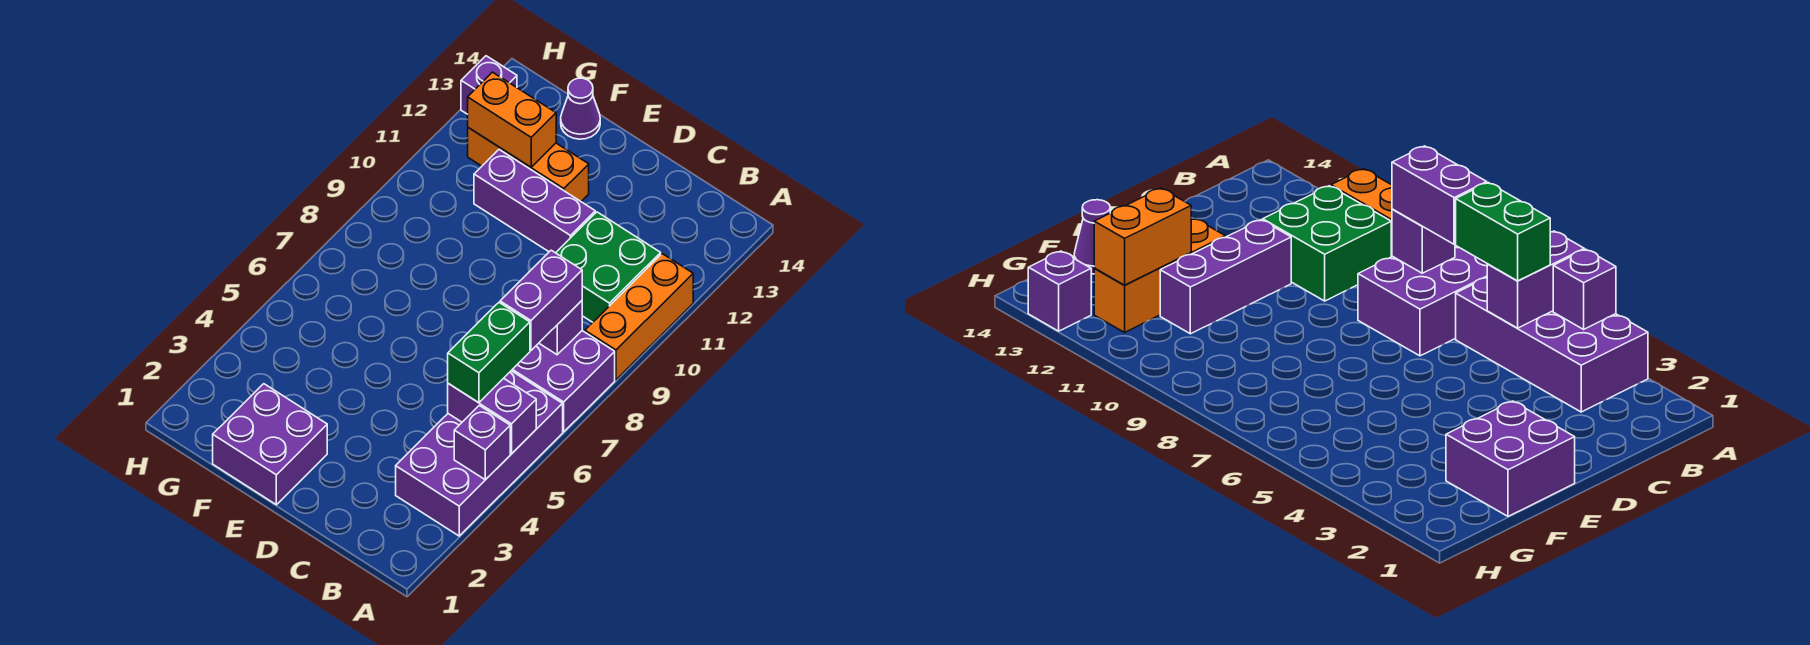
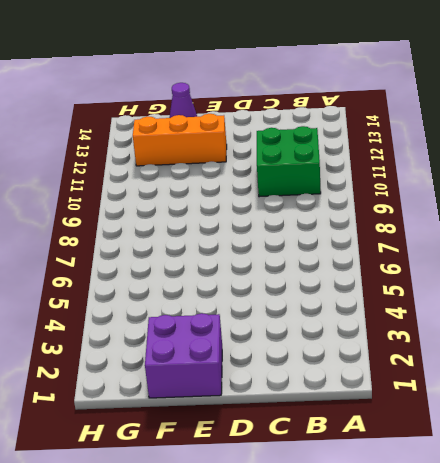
none -> purple brick A3:B6 level 1
none -> purple brick A7:C8 level 1
none -> orange brick A9:A11 level 1

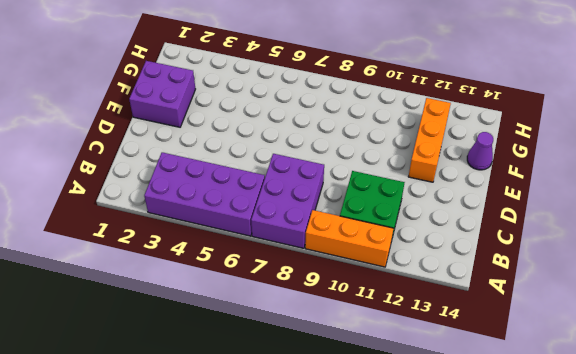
none -> purple brick D11:F11 level 1
none -> purple brick H13 level 1
none -> purple brick A4 level 2

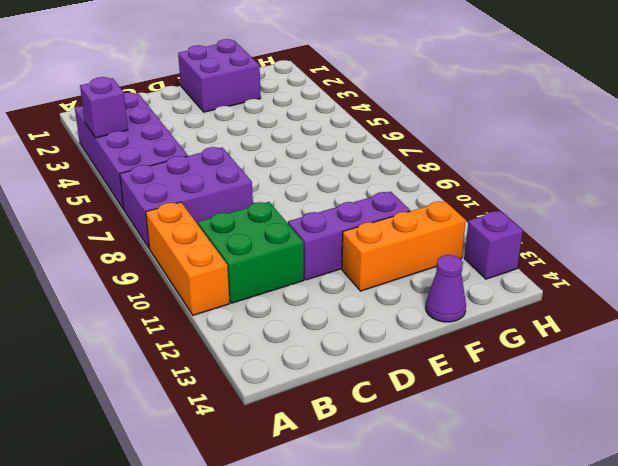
none -> purple brick A5:B5 level 2
none -> purple brick B8 level 2
none -> orange brick F12:G12 level 2

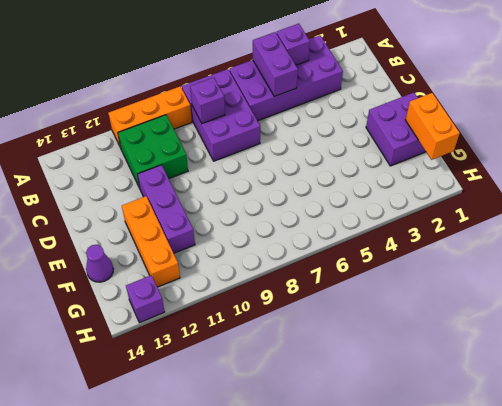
orange brick F1:G1 level 2 -> orange brick F12:G12 level 2
none -> green brick B5:B6 level 3
none -> purple brick B7:B8 level 3

